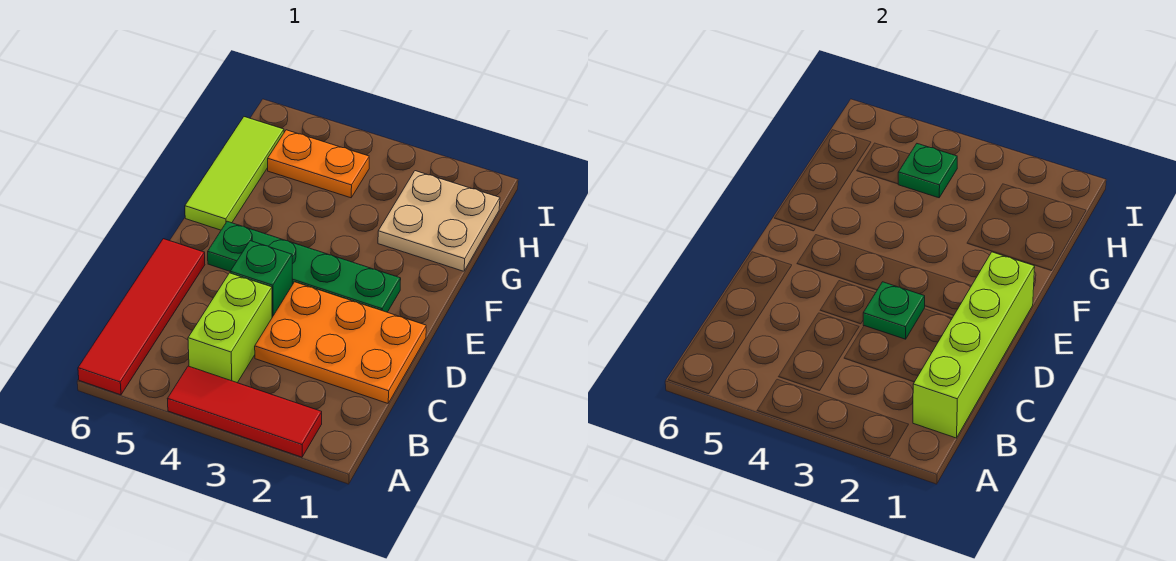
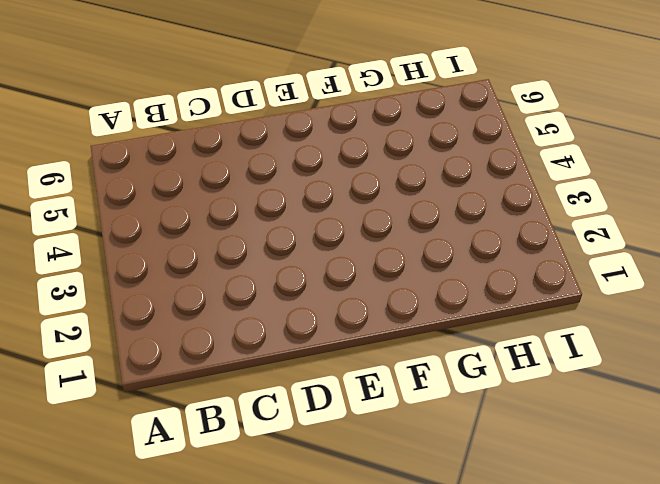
none -> red tile A2:A4 level 1
none -> red tile A6:D6 level 1
none -> lime brick B4:C4 level 1

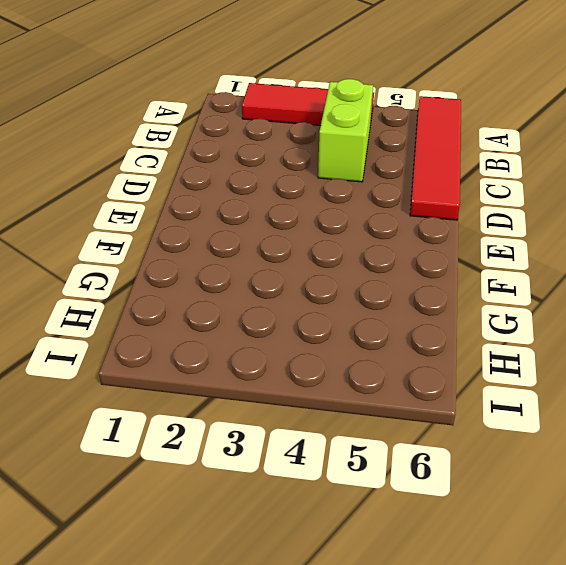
none -> orange plate C1:D3 level 1
none -> green brick D4 level 1
none -> green plate E2:E5 level 1

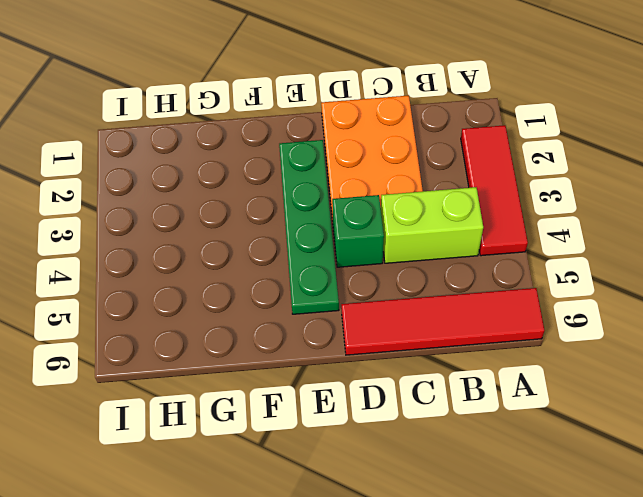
none -> lime tile F6:H6 level 1
none -> tan plate G1:H2 level 1
none -> orange plate H4:H5 level 1

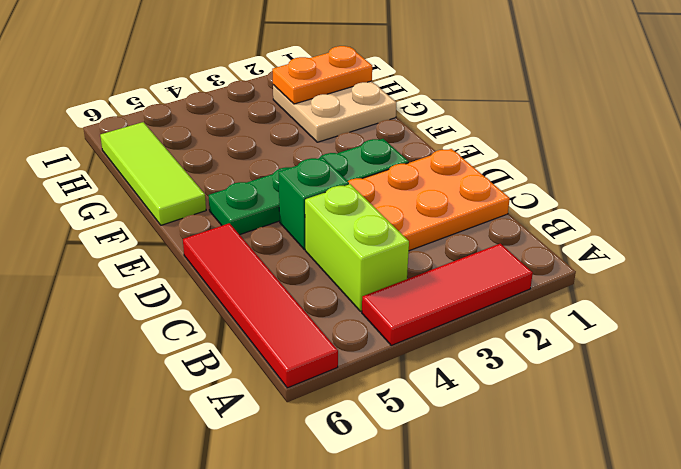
orange plate H1:H2 level 2 -> orange plate H4:H5 level 1
none -> lime brick B1:E1 level 2
none -> green plate D3 level 2
none -> green plate H4 level 2

